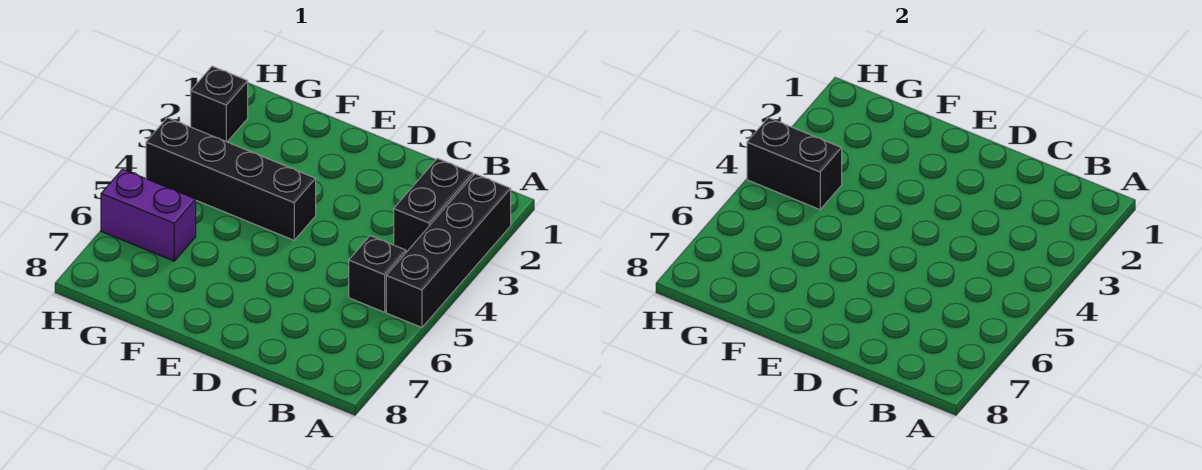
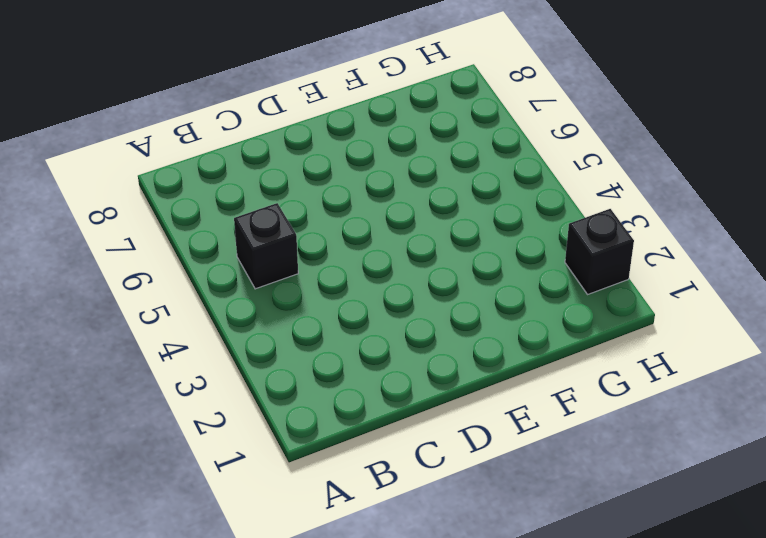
none -> black brick A2:A5 level 1
none -> black brick B2:B3 level 1

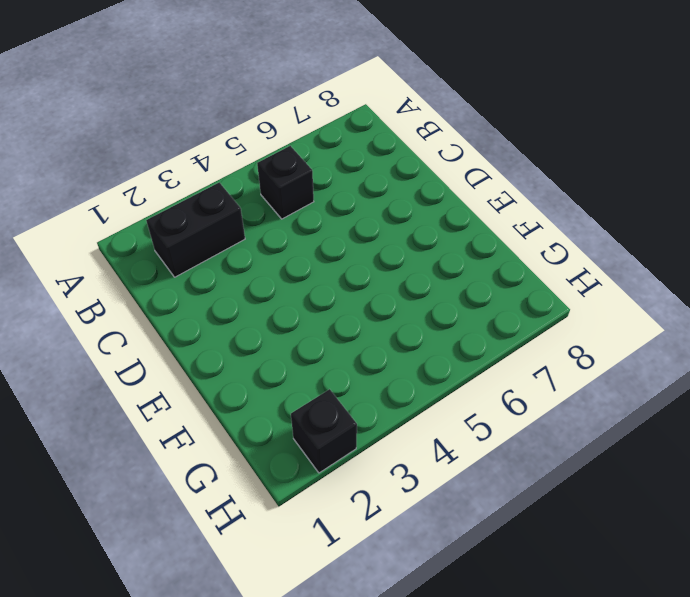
none -> black brick A2:A5 level 1
none -> black brick E4:H4 level 1

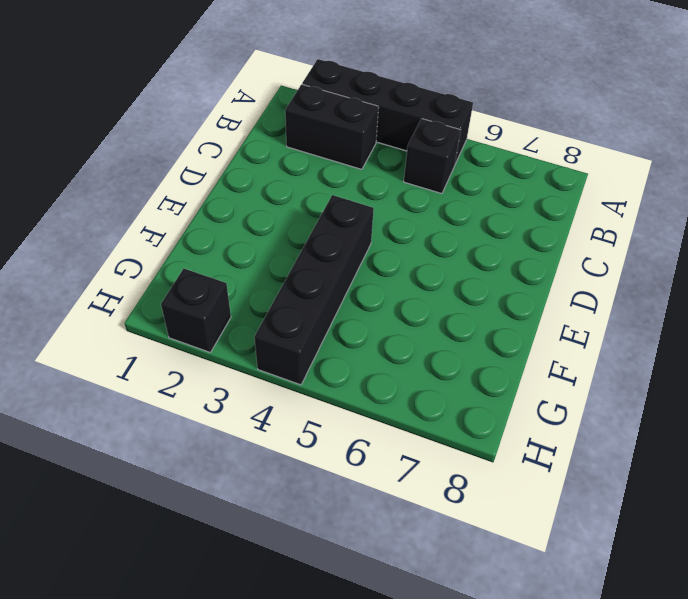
none -> purple brick G6:H6 level 1
none -> black brick G4:H4 level 2

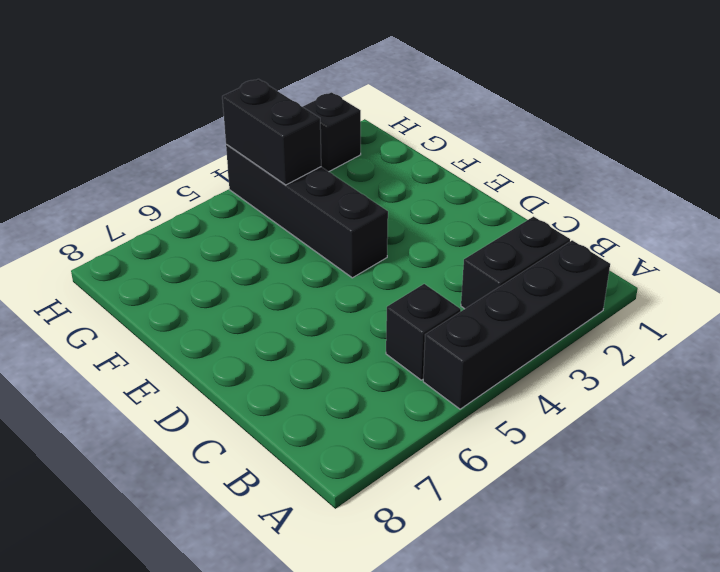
none -> purple brick G6:H6 level 1

